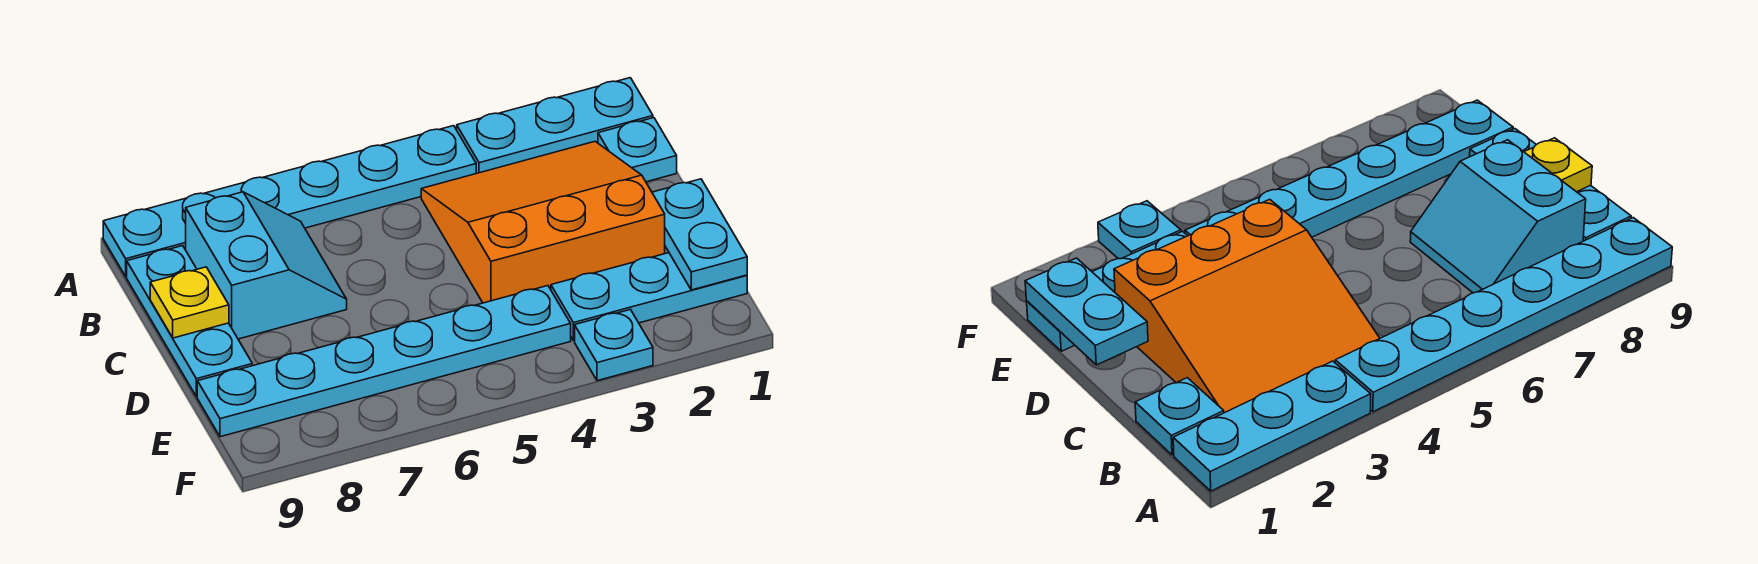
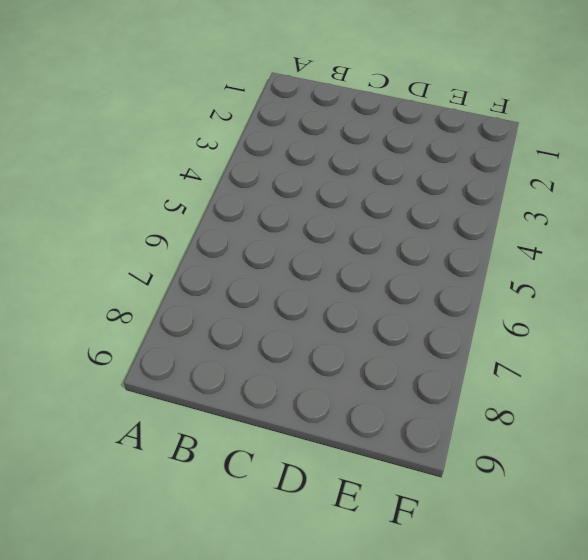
none -> cyan plate A1:A3 level 1
none -> cyan plate A4:A9 level 1

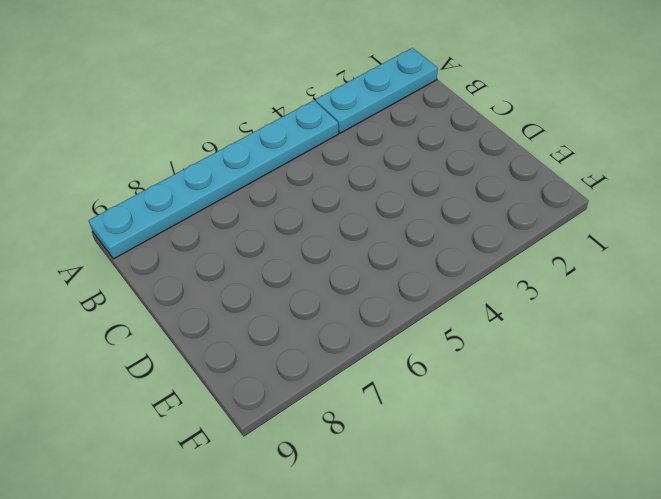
none -> cyan plate B1 level 1
none -> orange slope B2:D4 level 1 top D

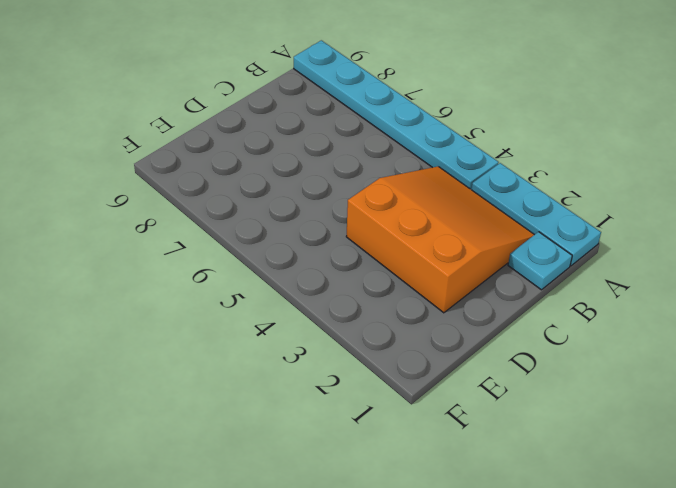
none -> cyan slope B7:C8 level 1 top 8
none -> cyan plate B9:D9 level 1

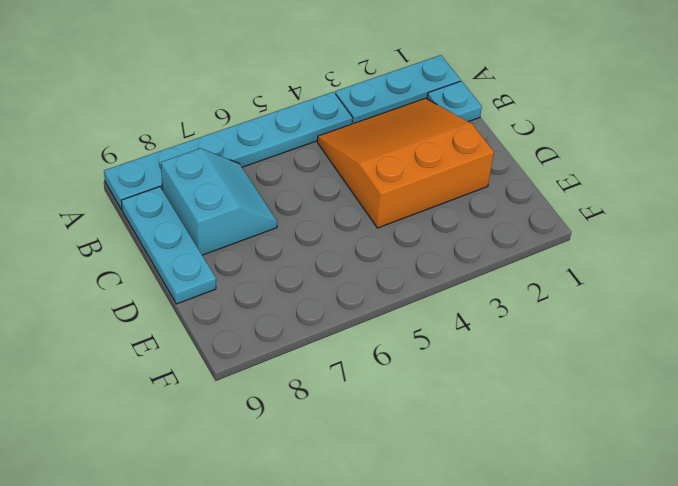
none -> cyan plate E1:E3 level 1
none -> cyan plate E4:E9 level 1

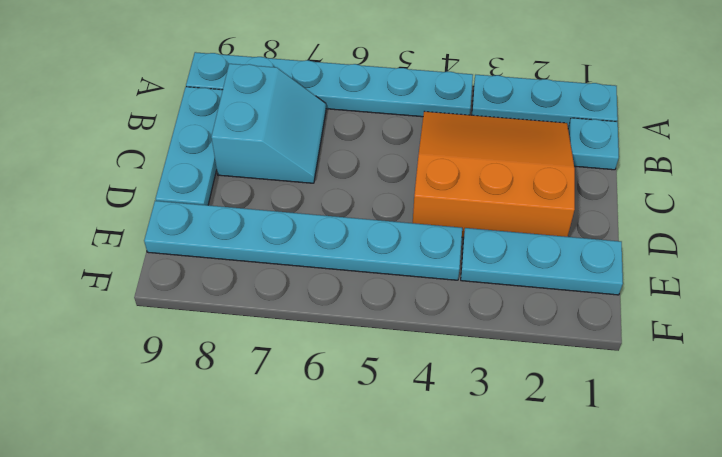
none -> cyan plate F3 level 1
none -> yellow plate C9 level 2

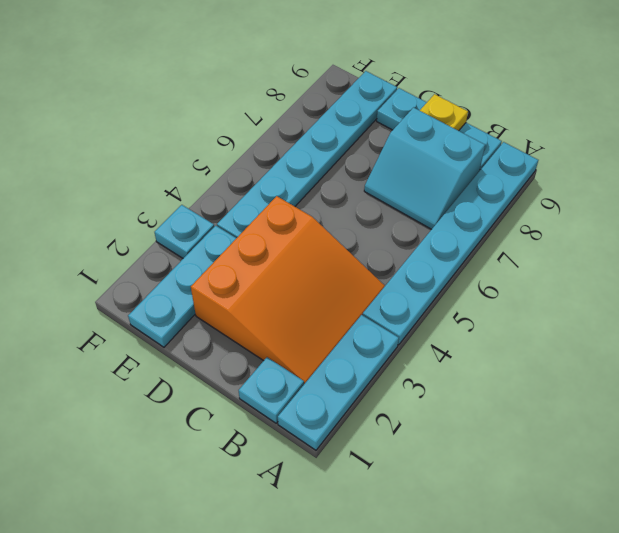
none -> cyan plate D1:E1 level 2

